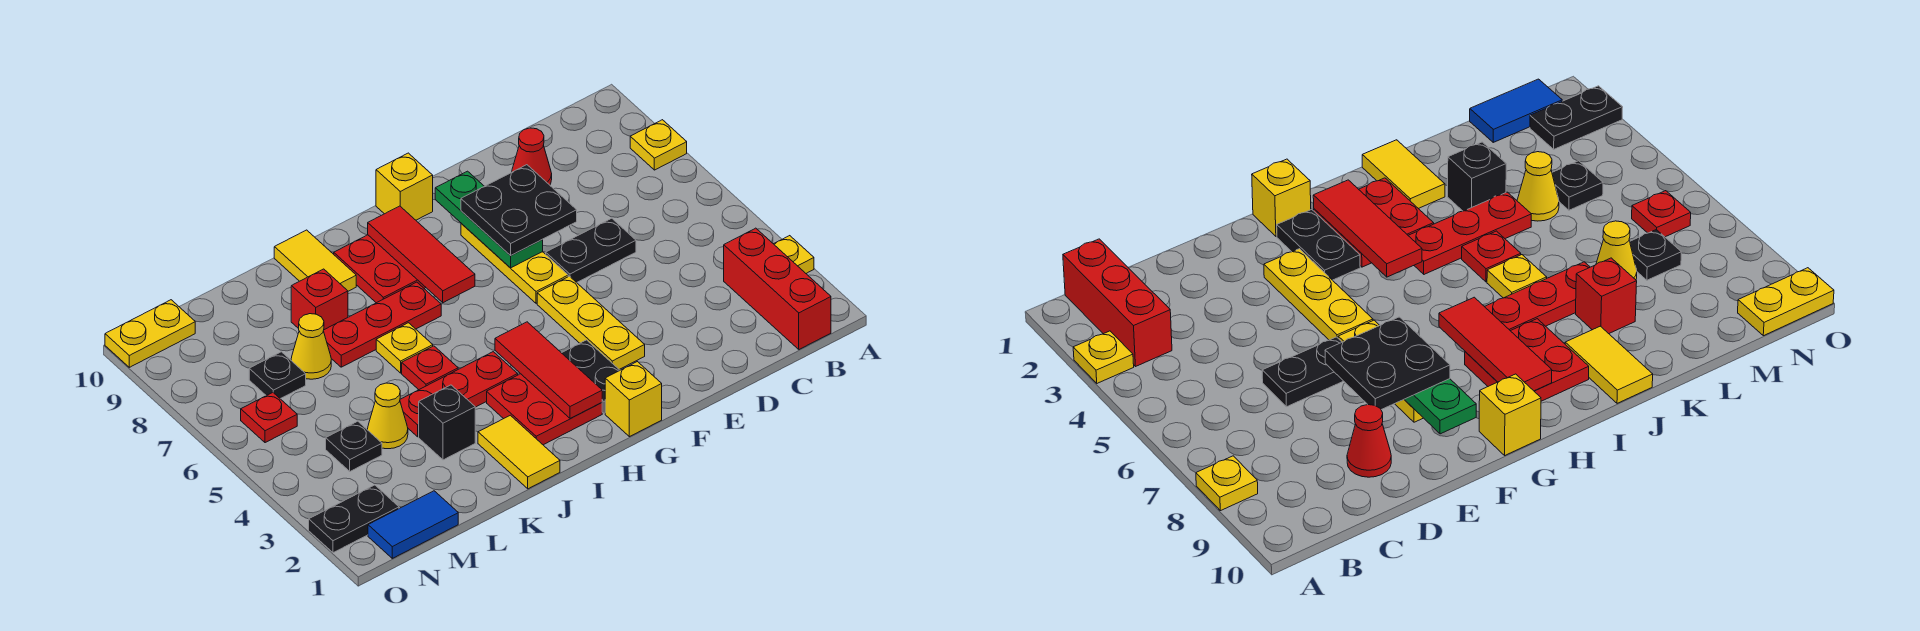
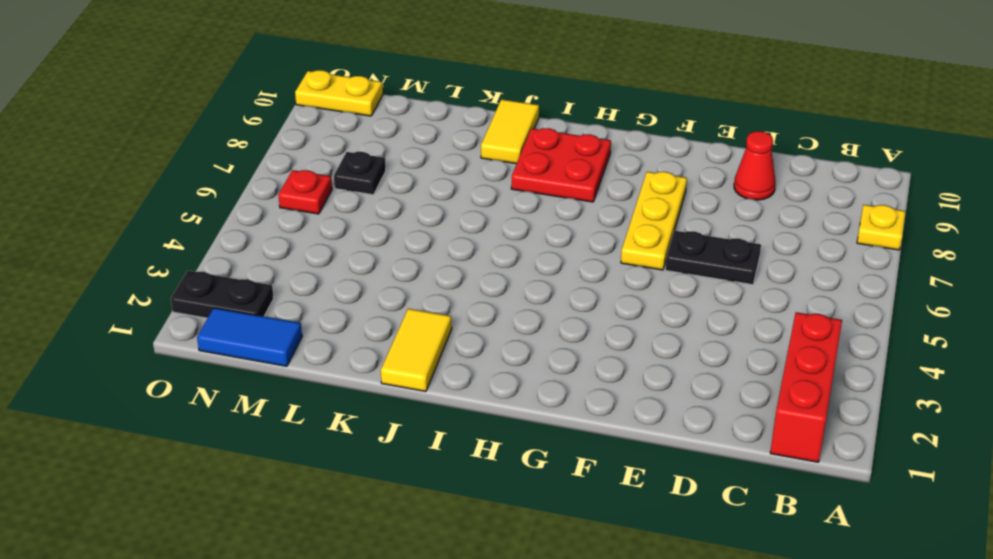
none -> yellow plate A3 level 1
none -> yellow plate F3:F5 level 1
none -> yellow brick G1 level 1
none -> black plate G2:G3 level 1

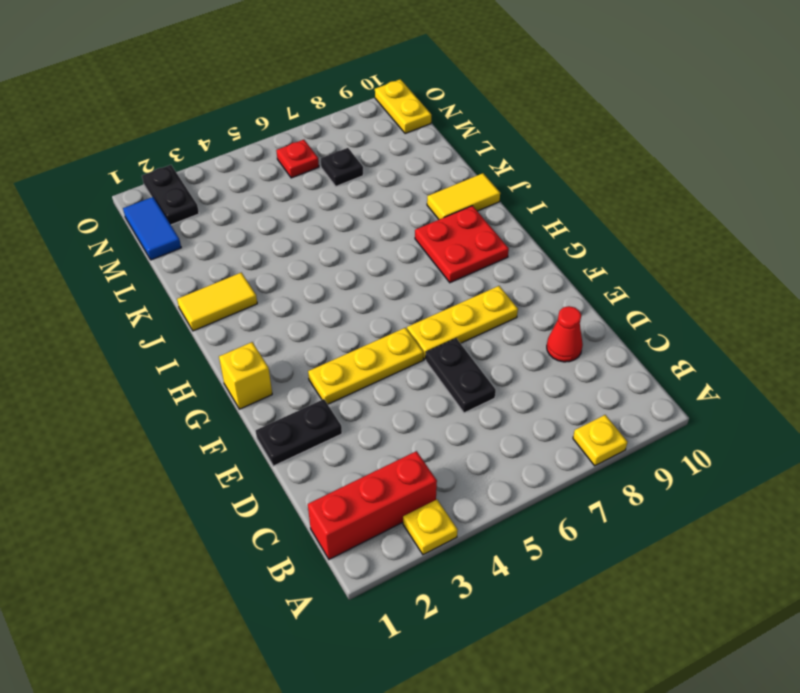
black plate E1:E2 level 1 -> black plate G2:G3 level 1
none -> yellow brick G10 level 1
none -> red plate H2:I3 level 1
none -> red plate I4:K4 level 1
none -> red plate I7:K7 level 1

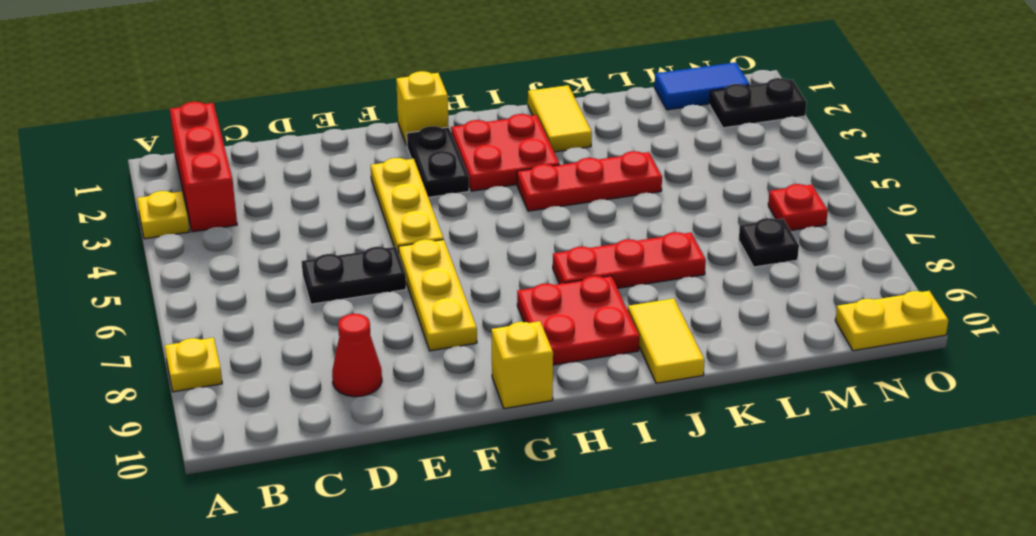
none -> red plate J5 level 1
none -> yellow plate J6 level 1
none -> black brick K3 level 1
none -> red brick K8 level 1

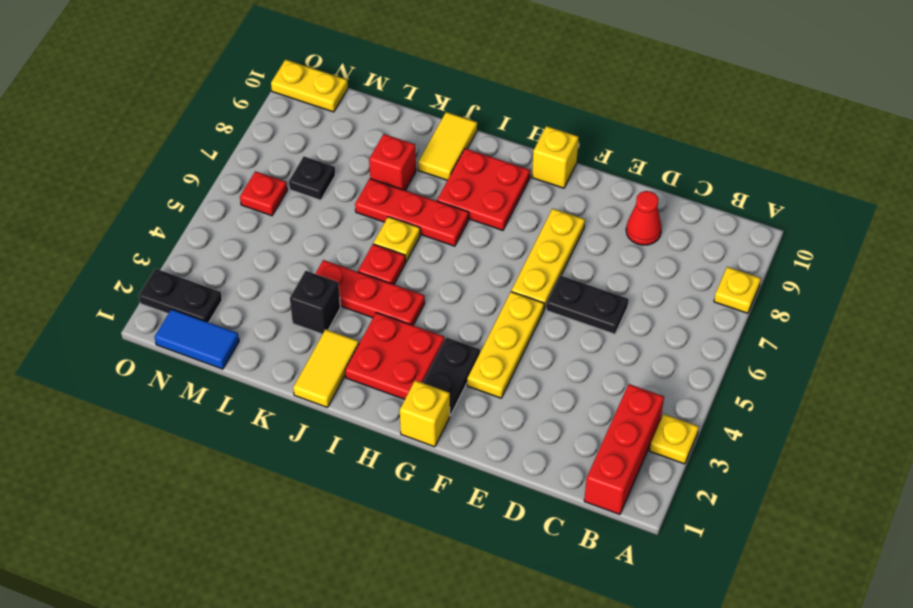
none -> yellow cone L4 level 1
none -> yellow cone L7 level 1
none -> black plate M4 level 1
none -> green plate F7:F9 level 2

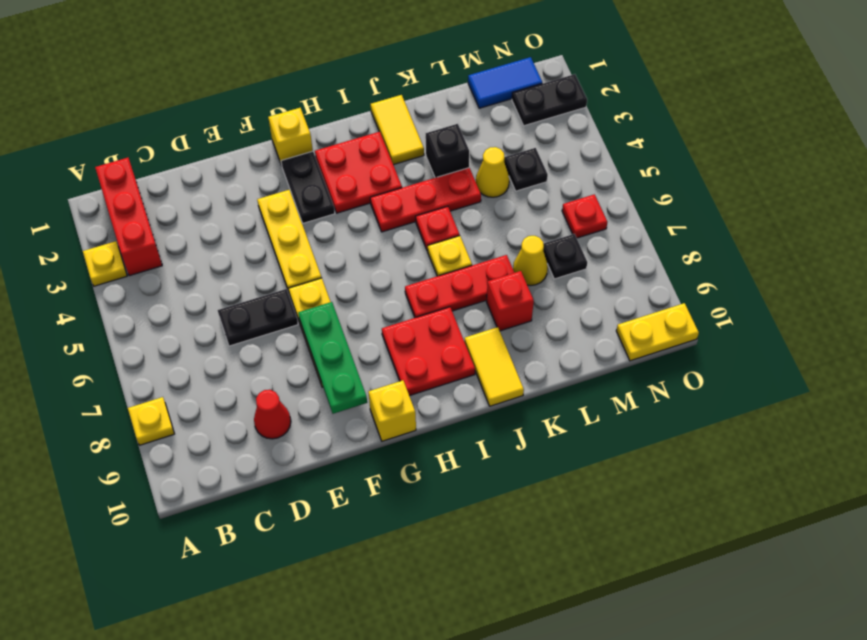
none -> red tile H2:H4 level 2
none -> red tile H7:H9 level 2
none -> black plate E7:F8 level 3

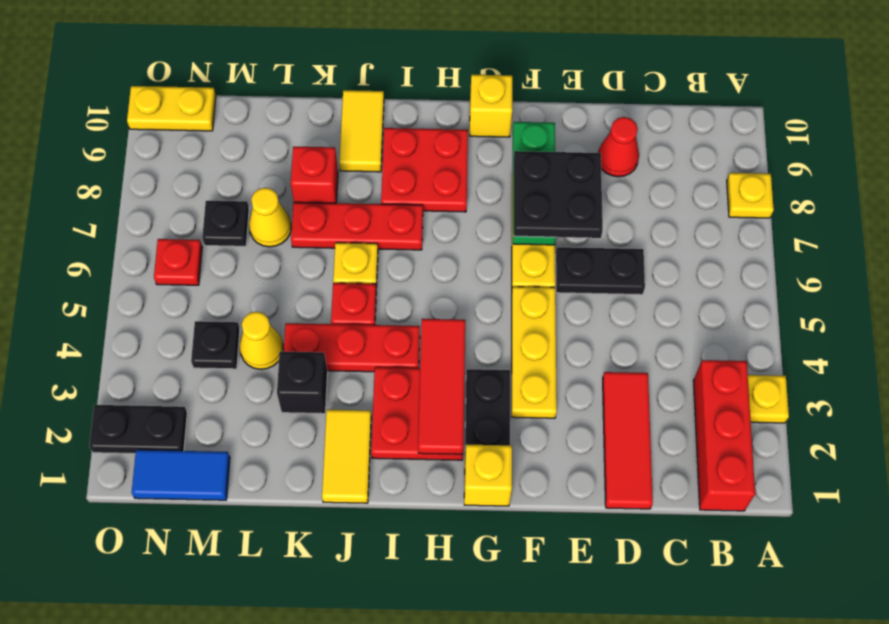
red tile D1:D3 level 1 -> red tile H7:H9 level 2

